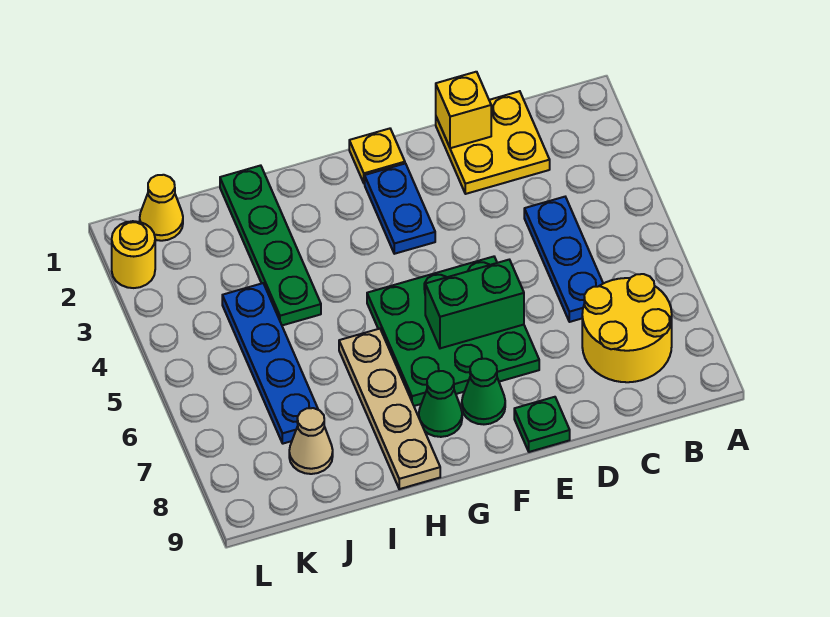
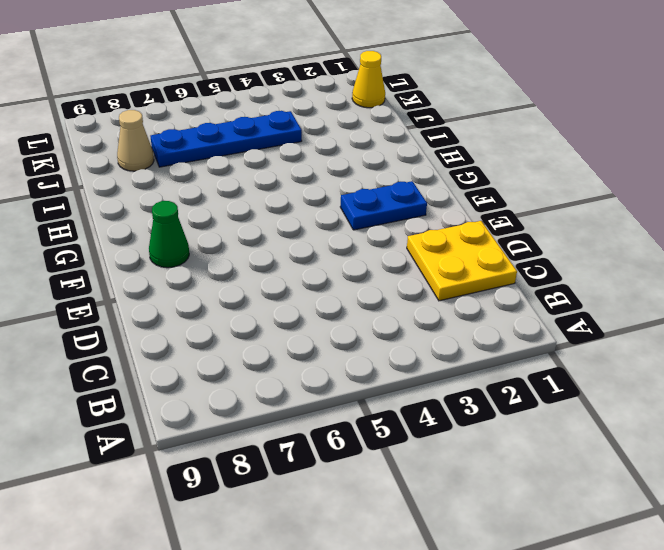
none -> yellow round brick B7:C8 level 1
none -> blue plate C4:C6 level 1
none -> green plate E5:G7 level 1

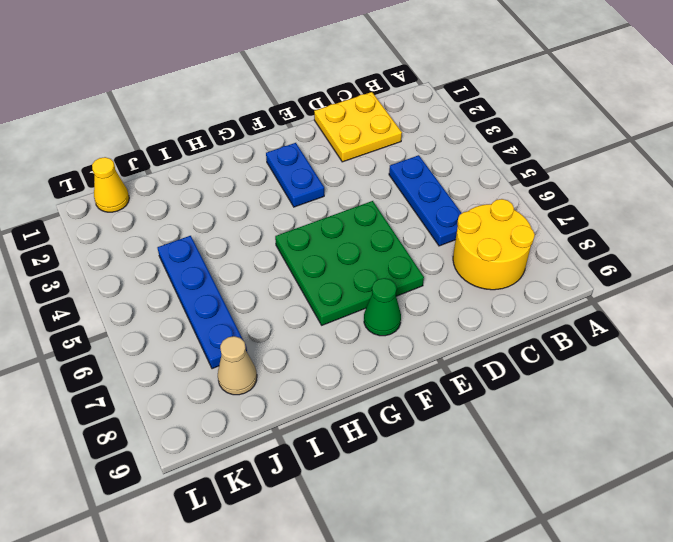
none -> green plate E9 level 1
none -> yellow plate F1 level 1
none -> green cone G8 level 1

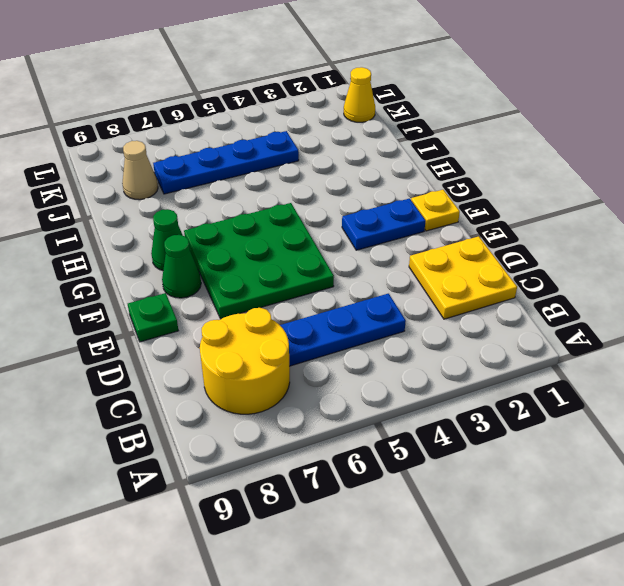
none -> tan plate H6:H9 level 1
none -> green plate I1:I4 level 1
none -> yellow round brick L2 level 1

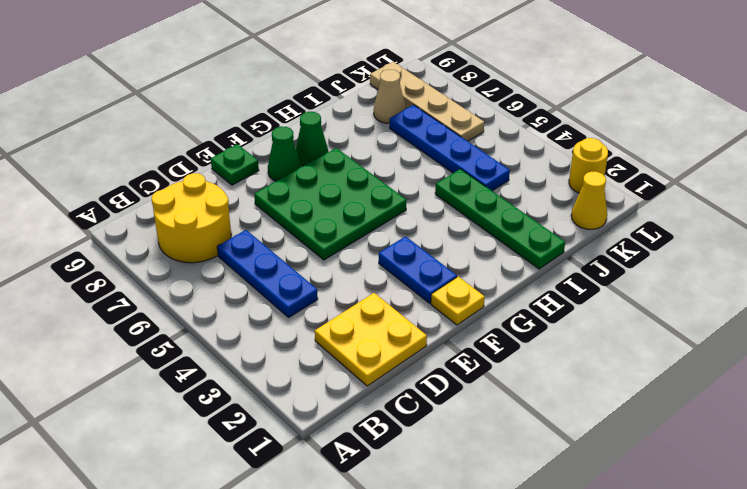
tan plate K6:K9 level 1 -> tan plate H6:H9 level 1
none -> yellow brick D1 level 2
none -> green brick E6:F6 level 2

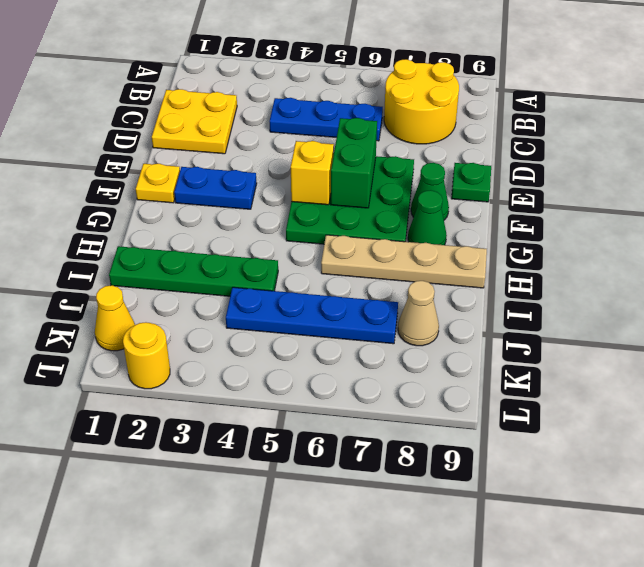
yellow brick F5 level 2 -> yellow brick D1 level 2

